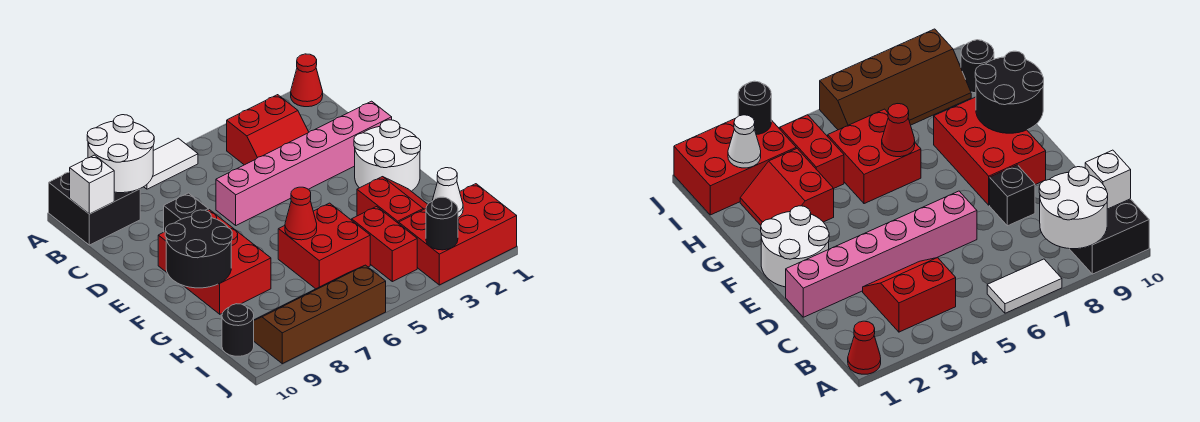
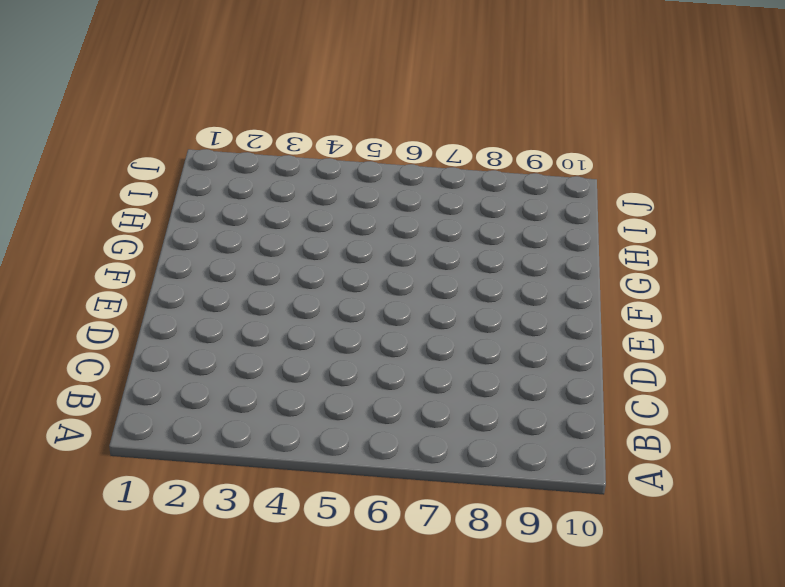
none -> red cone A1 level 1
none -> white tile A6:A7 level 1
none -> black brick A9:B10 level 1

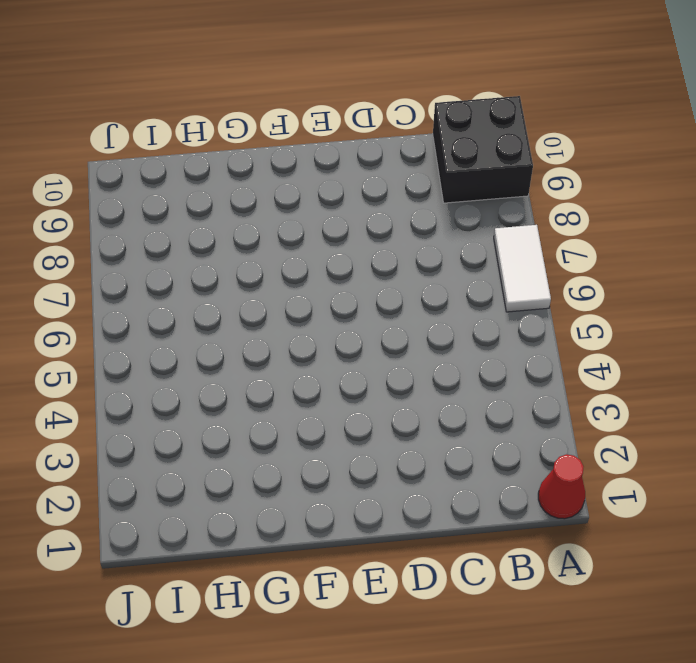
none -> red slope B3:C4 level 1 top B
none -> pink brick D1:D6 level 1
none -> black brick D8 level 1

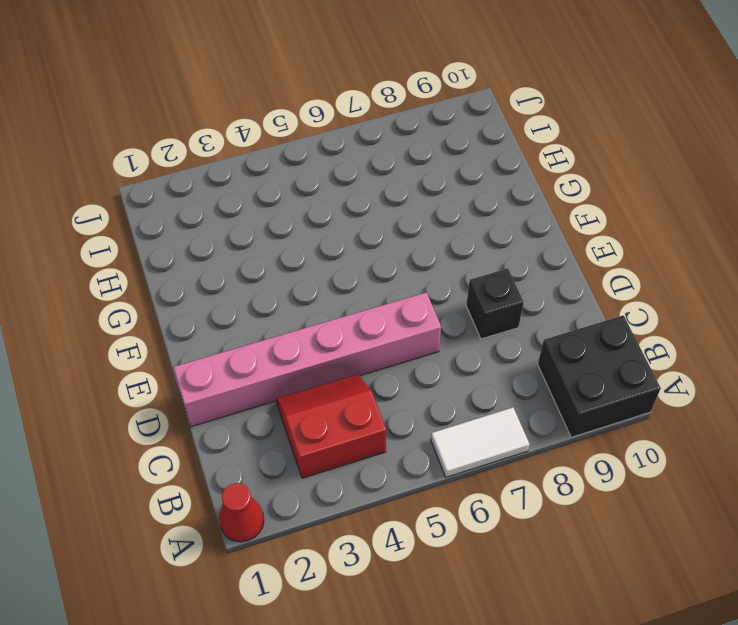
none -> white round brick E1:F2 level 1
none -> red brick E8:G9 level 1
none -> red slope G2:H3 level 1 top 3

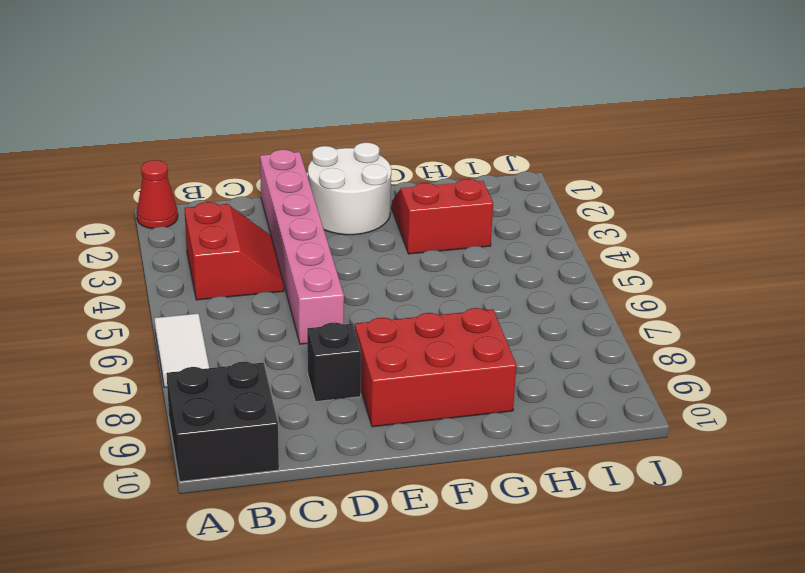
none -> red brick G5:H6 level 1
none -> red brick H4:I4 level 1
none -> red brick I1:J3 level 1

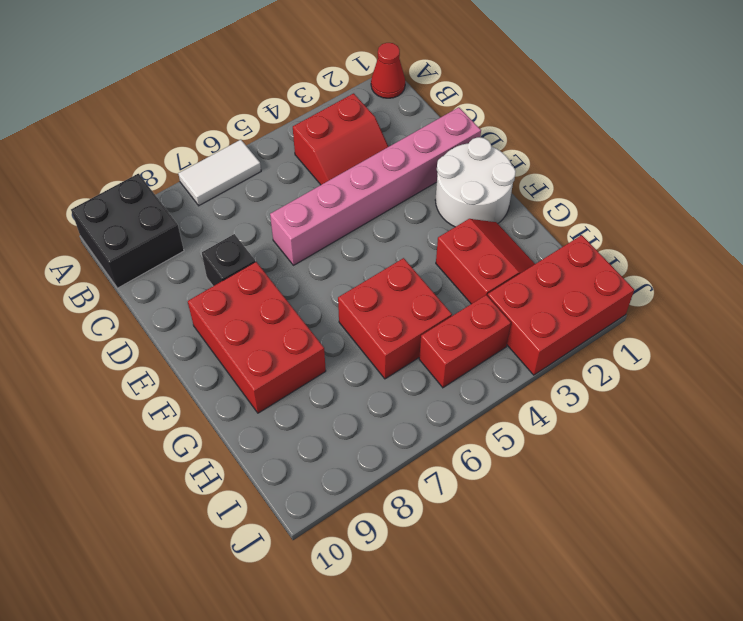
red brick I4:I5 level 1 -> red brick H4:I4 level 1
none -> brown slope I6:J9 level 1 top J
none -> black round brick I10 level 1
none -> white round brick A8:B9 level 2

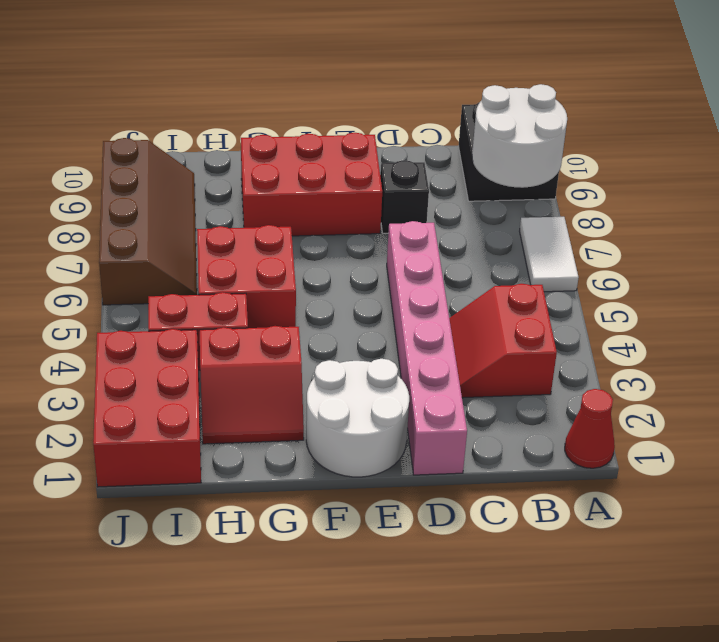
none -> black round brick I10 level 1
none -> white brick B10 level 2
none -> black round brick F9:G10 level 2

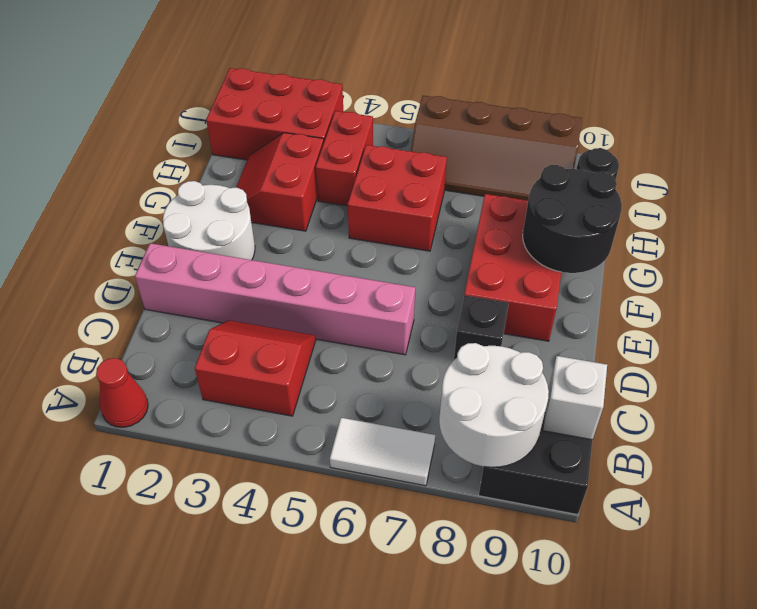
none -> red cone G6 level 2
none -> white cone I2 level 2
none -> black round brick J3 level 2

